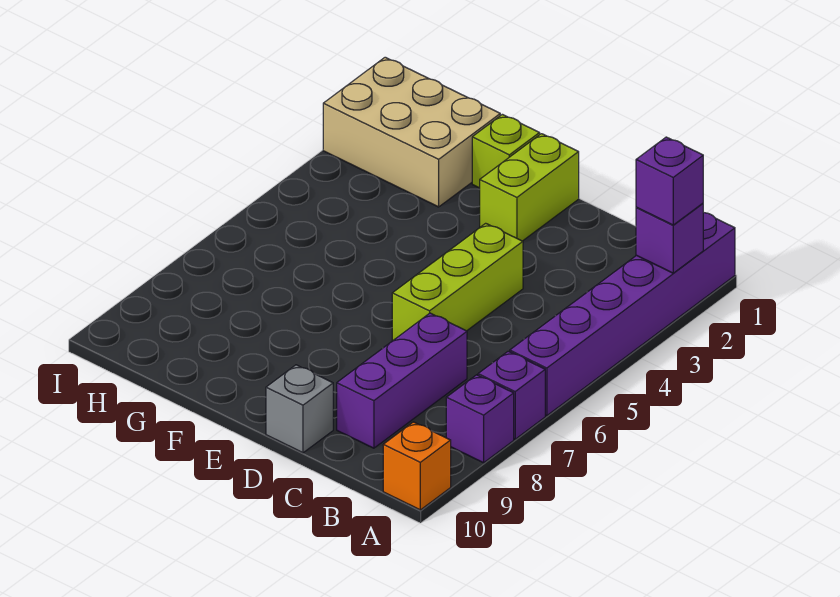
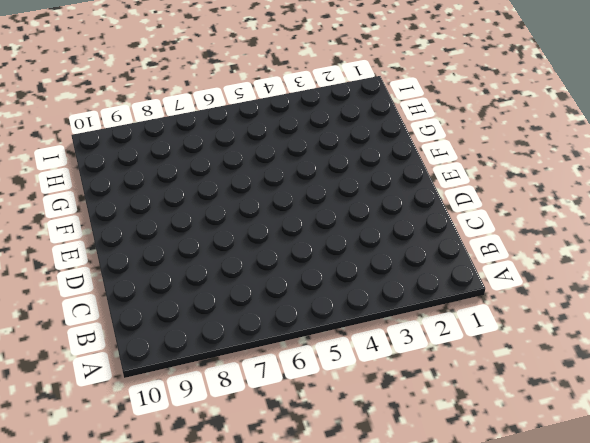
none -> purple brick A1:A6 level 1
none -> purple brick A7 level 1
none -> purple brick A8 level 1

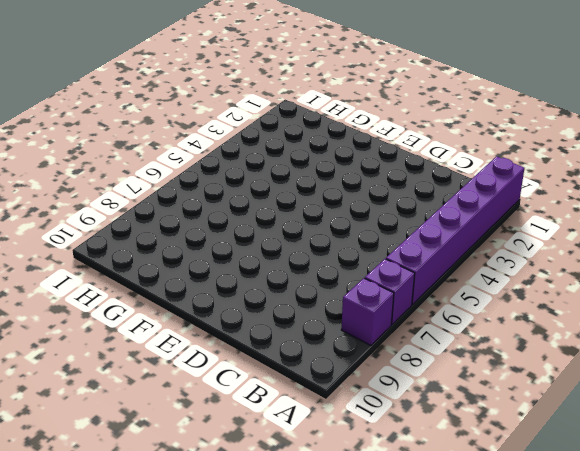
none -> orange brick A10 level 1
none -> purple brick C7:C9 level 1
none -> lime brick D4:D6 level 1

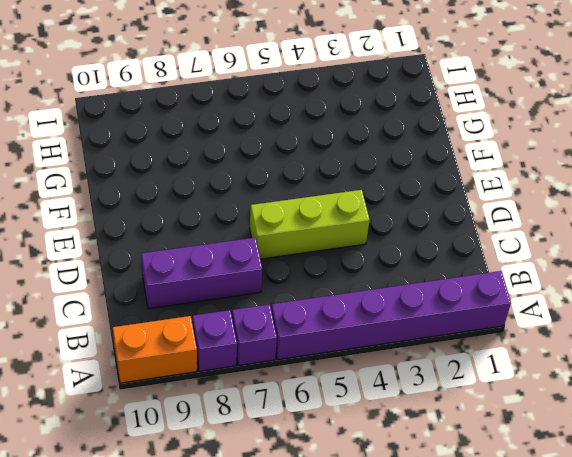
orange brick A9:A10 level 1 -> orange brick A10 level 1
none -> grey brick D10 level 1
none -> lime brick E1:E2 level 1
none -> lime brick F1 level 1

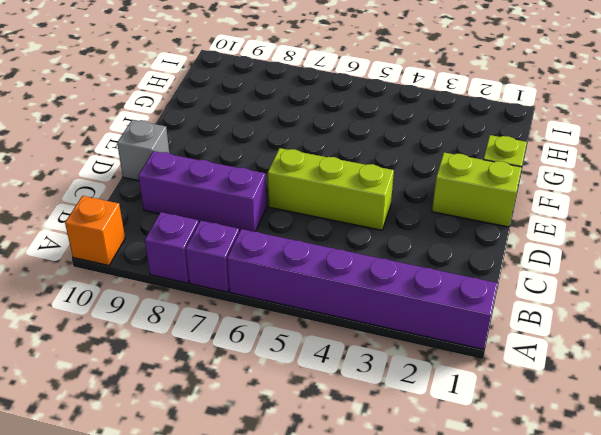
none -> tan brick G1:I2 level 1
none -> purple brick A2 level 2
none -> purple brick A2 level 3

